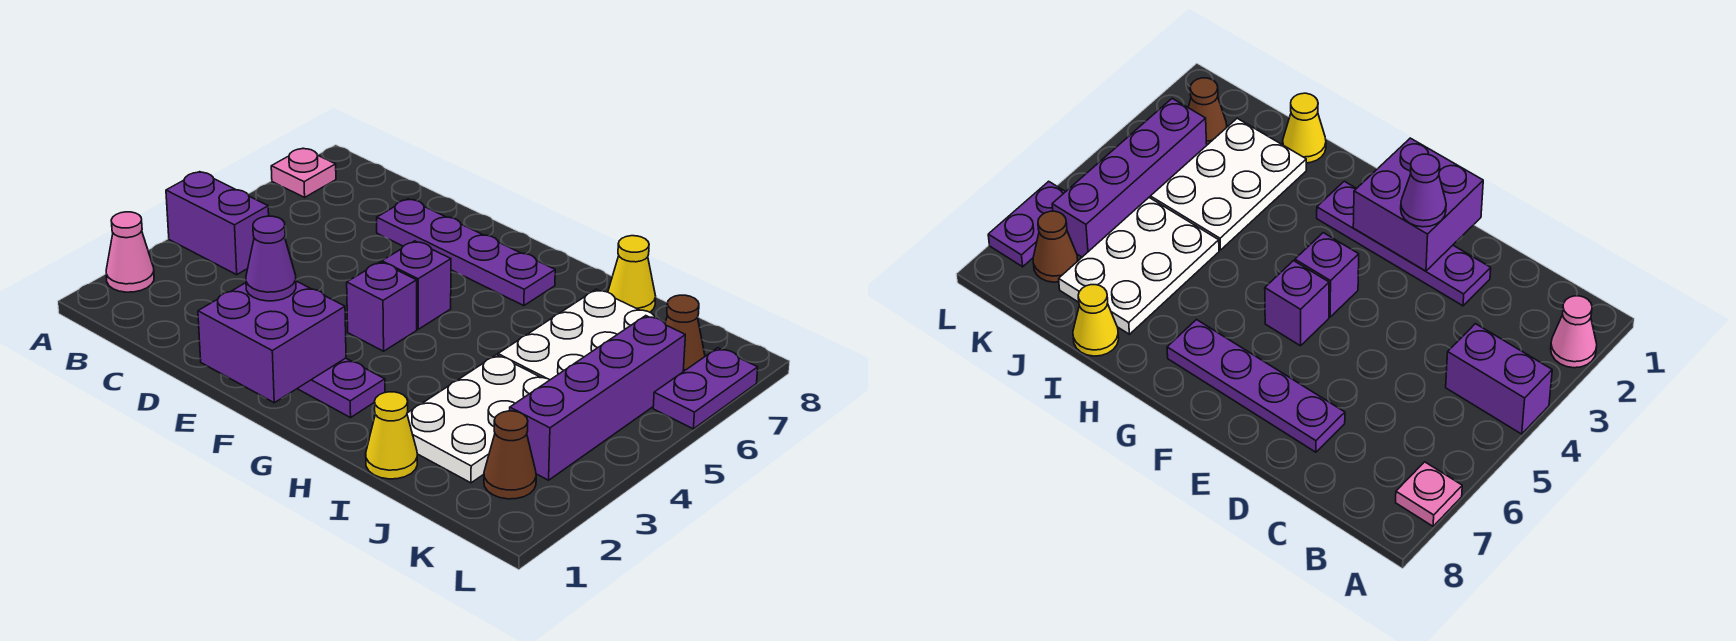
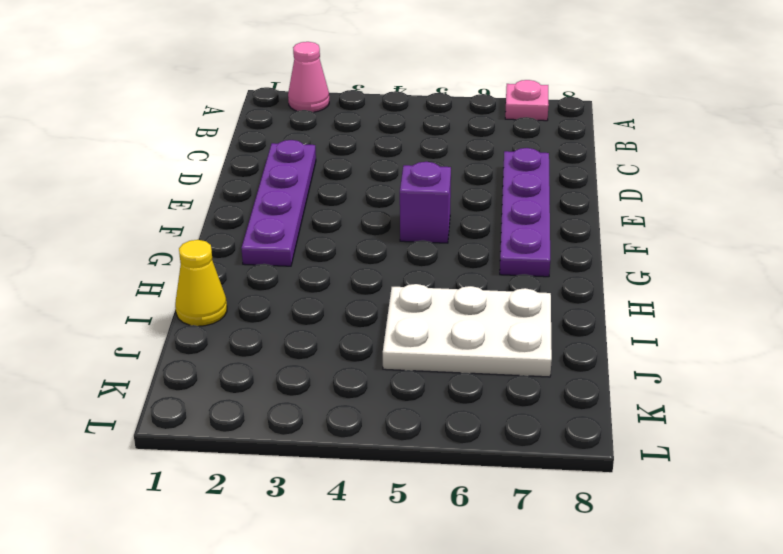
none -> purple brick A4:B4 level 1
none -> purple brick F4 level 1
none -> white plate I2:J4 level 1

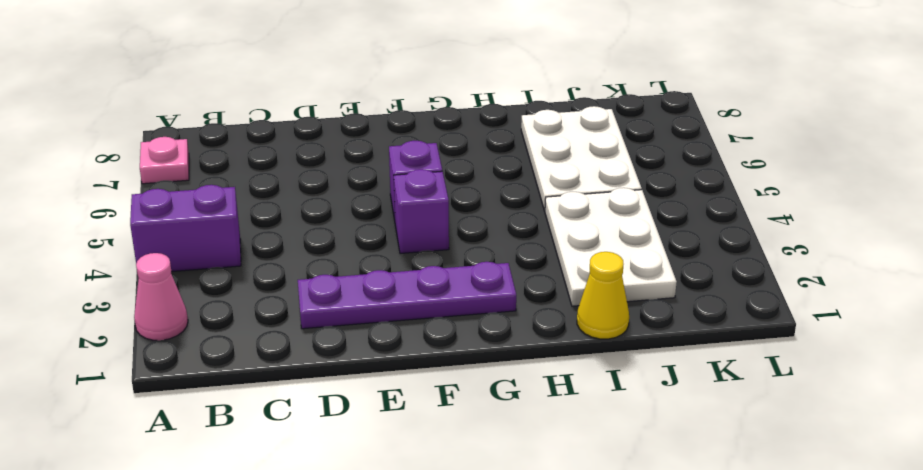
none -> purple plate D7:G7 level 1
none -> yellow cone I8 level 1
none -> brown cone K2 level 1

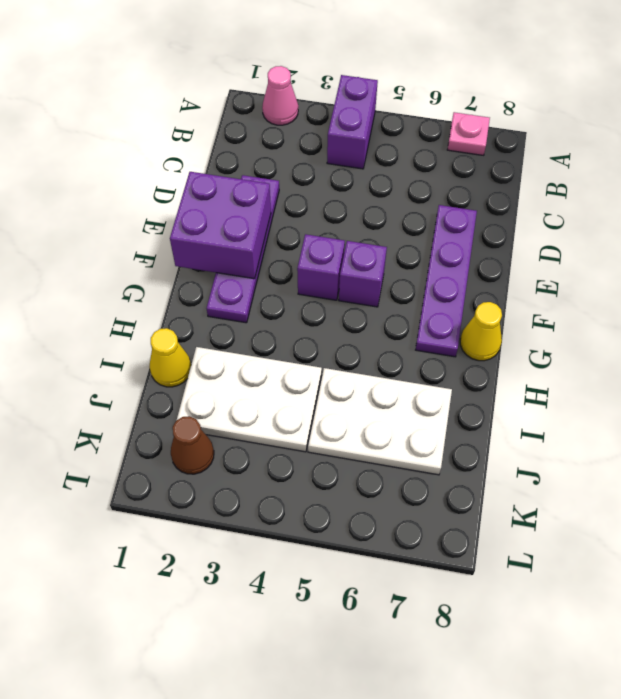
yellow cone G8 level 1 -> yellow cone I8 level 1
none -> purple brick K3:K6 level 1
none -> brown cone K7 level 1
none -> purple plate L6:L7 level 1

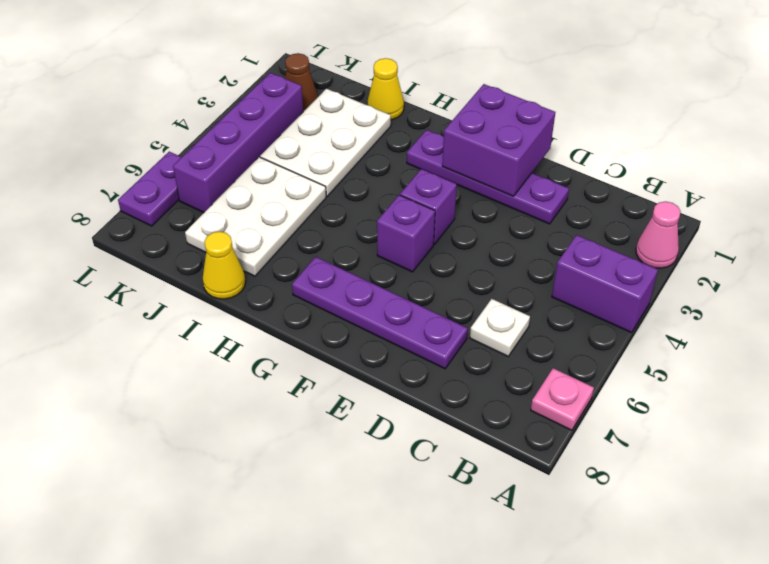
white plate C6 level 1 -> none
none -> brown cone K7 level 1
none -> purple cone E2 level 3

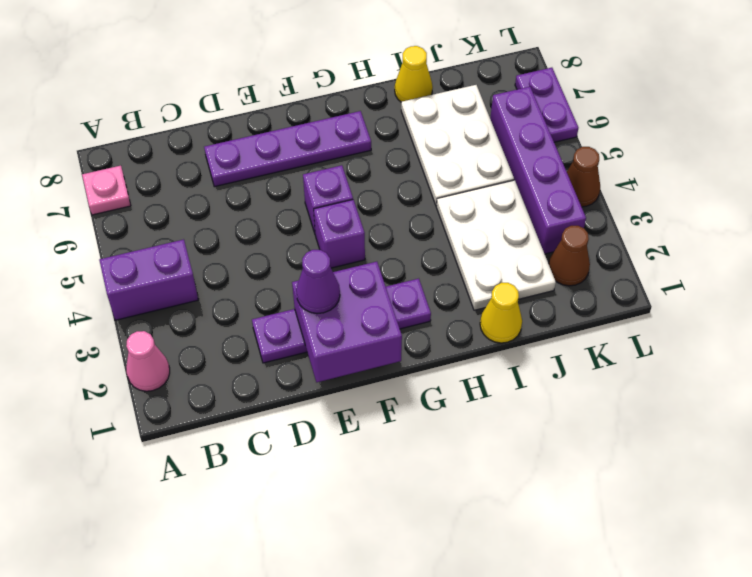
brown cone L4 level 1 -> brown cone K7 level 1

